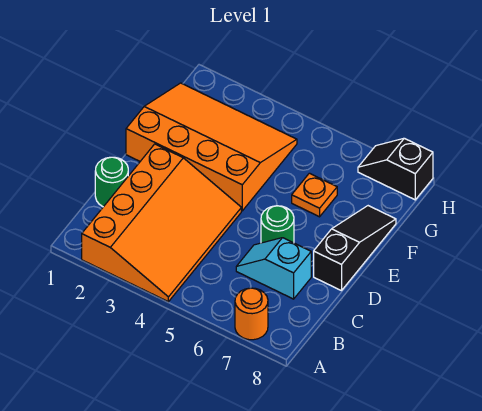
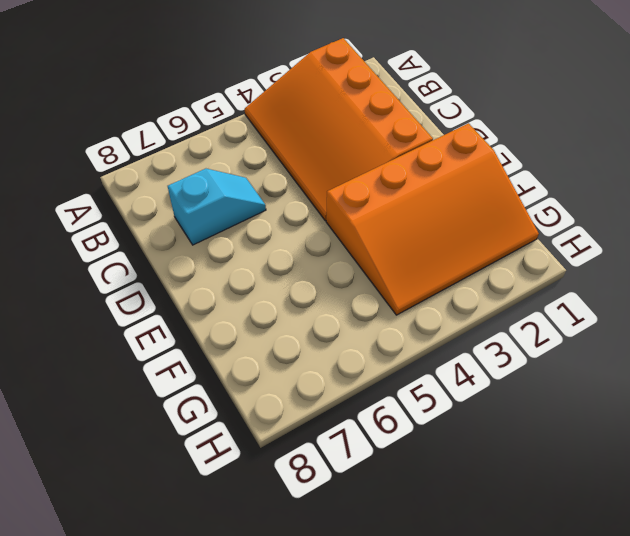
none -> orange round brick A7 level 1
none -> green round brick C1 level 1

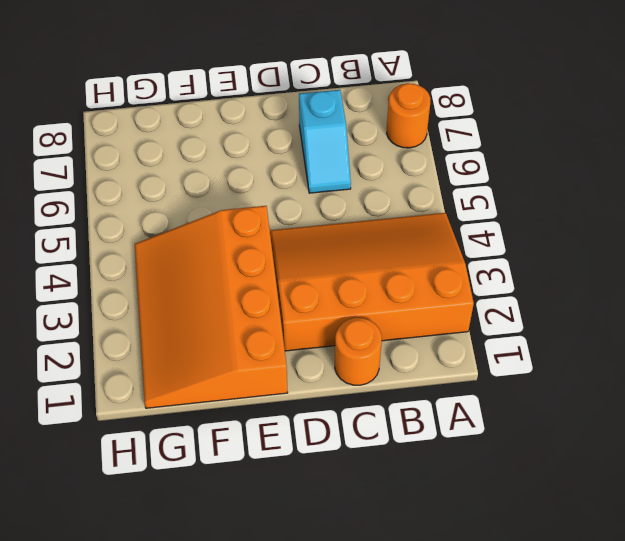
orange round brick C1 level 1 -> green round brick C1 level 1
none -> green round brick D6 level 1
none -> black slope D8:F8 level 1 top D

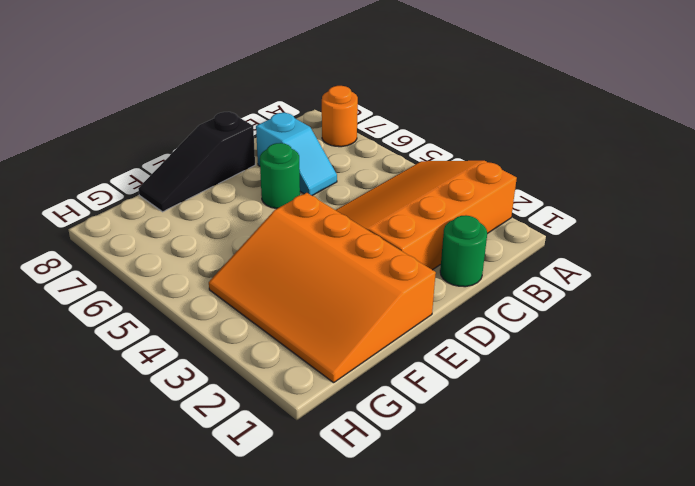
none -> orange plate F6 level 1
none -> black slope H7:H8 level 1 top 8

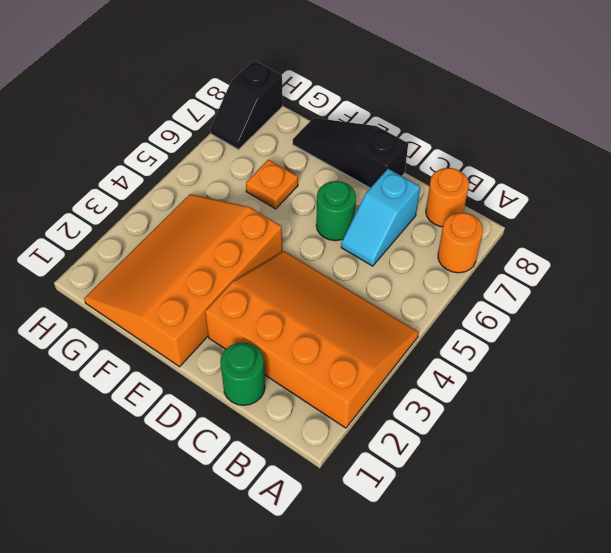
orange round brick B8 level 1 -> none

